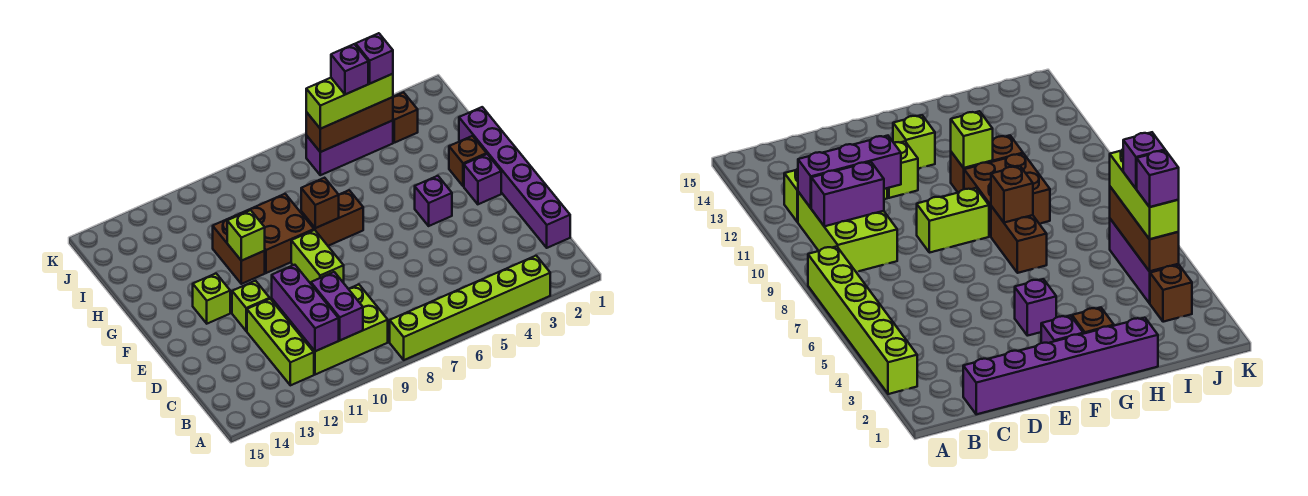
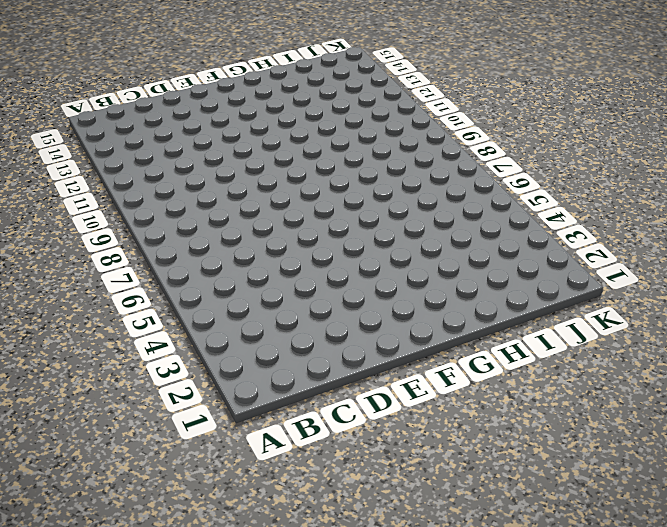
none -> lime brick A3:A8 level 1
none -> lime brick B9:C11 level 1
none -> lime brick B12:D12 level 1

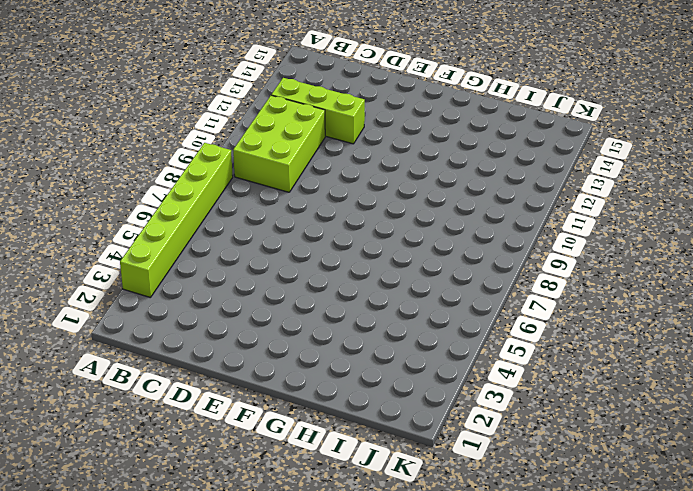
none -> purple brick C1:H1 level 1
none -> lime brick E9:F9 level 1
none -> lime brick E12 level 1

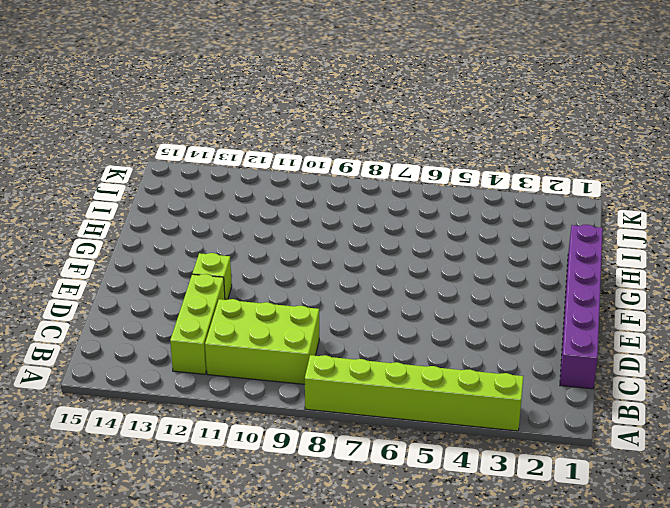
none -> lime brick E9:F9 level 1
none -> purple brick F2 level 1
none -> purple brick F4 level 1

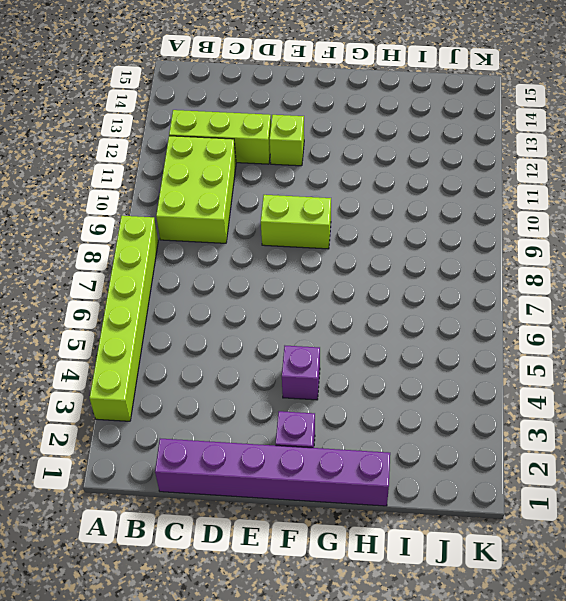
none -> lime brick F13 level 1
none -> brown brick G2 level 1
none -> brown brick G7:G8 level 1

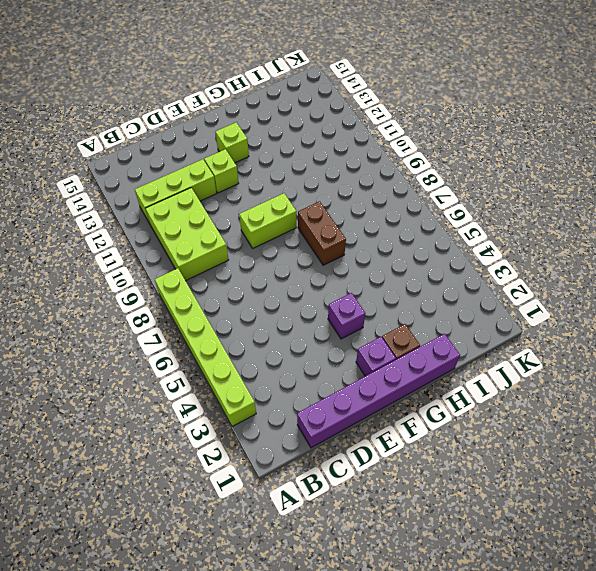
none -> brown brick G9:H10 level 1
none -> brown brick G11:H11 level 1
none -> brown brick J3 level 1

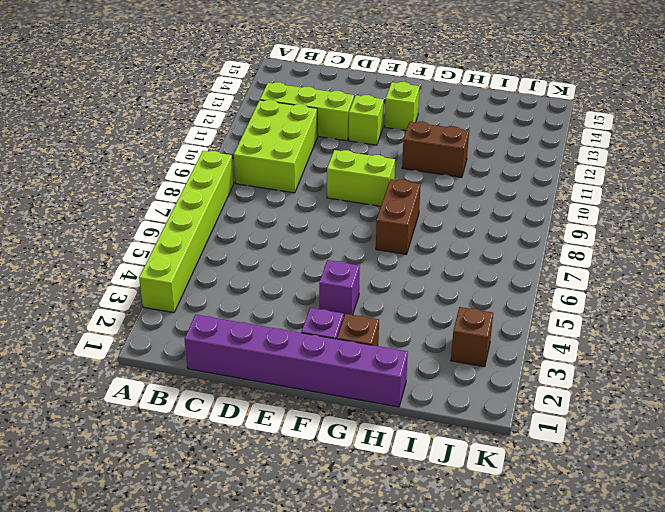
none -> brown brick G9:H10 level 1
none -> purple brick J4:J6 level 1
none -> purple brick B10:C10 level 2

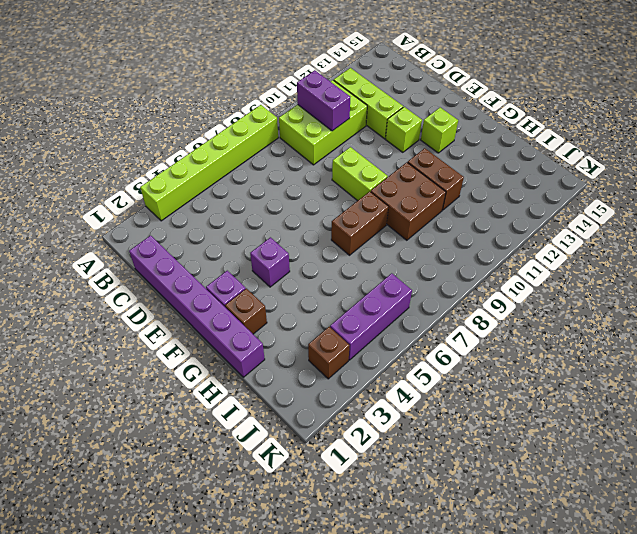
none -> purple brick B11:D11 level 2
none -> brown brick G8 level 2
none -> lime brick G11 level 2

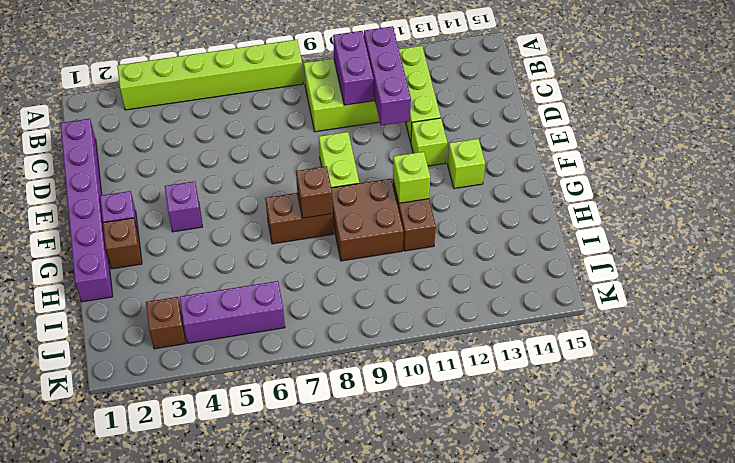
none -> brown brick J4:J6 level 2
none -> lime brick J4:J6 level 3
none -> purple brick J4 level 4

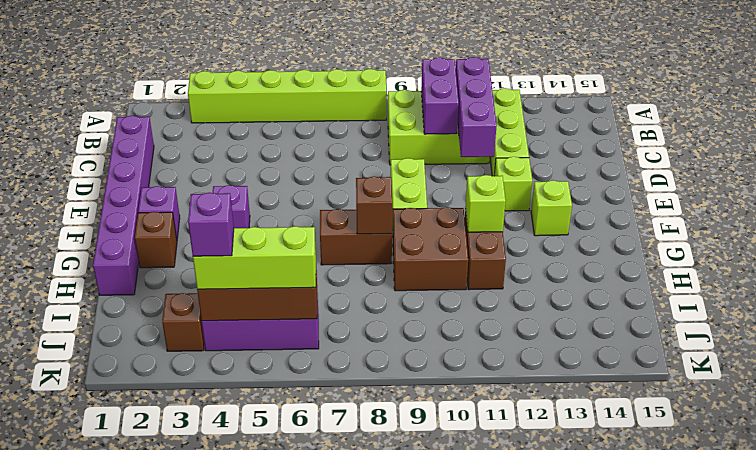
none -> purple brick J5 level 4

